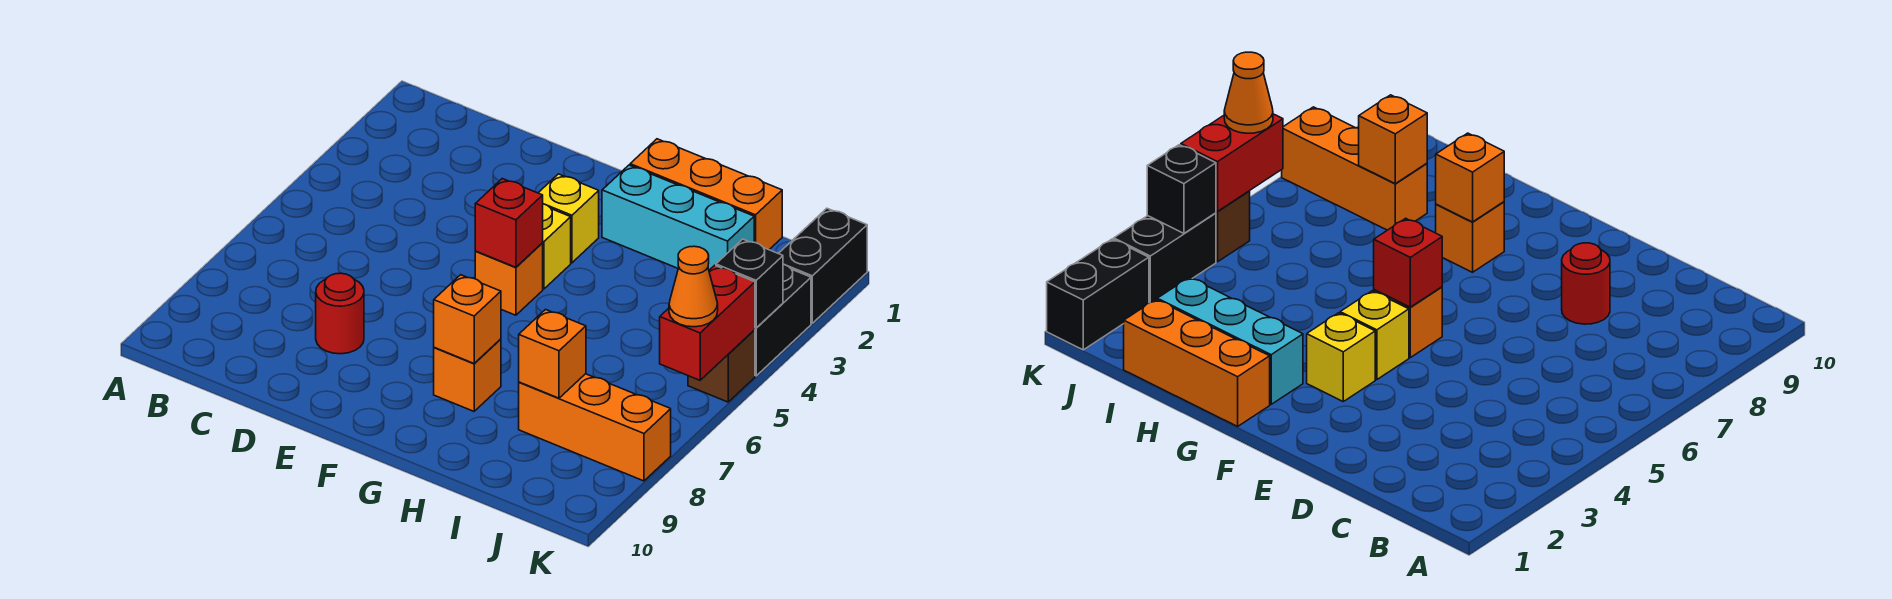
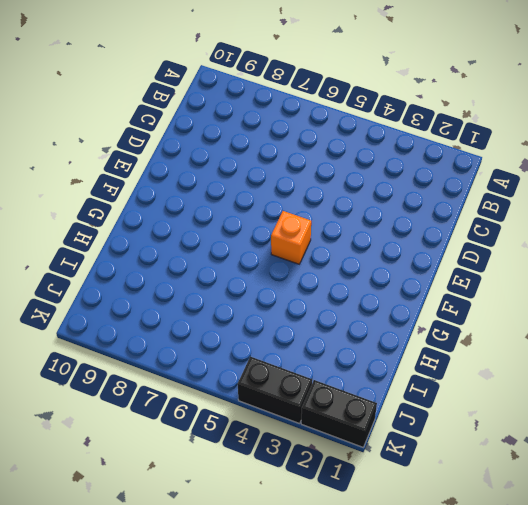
none -> red round brick D8 level 1
none -> yellow brick F3 level 1
none -> yellow brick F4 level 1

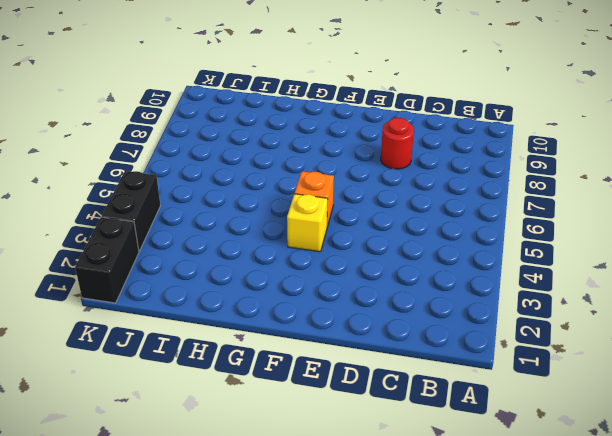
none -> yellow brick F3 level 1
none -> orange brick G1:I1 level 1
none -> cyan brick G2:I2 level 1

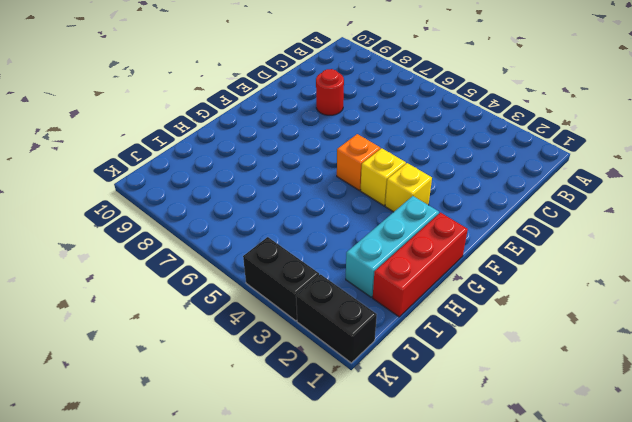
red brick G1:I1 level 1 -> orange brick G1:I1 level 1
none -> orange brick G8 level 1
none -> orange brick I8:K8 level 1
none -> brown brick K5 level 1

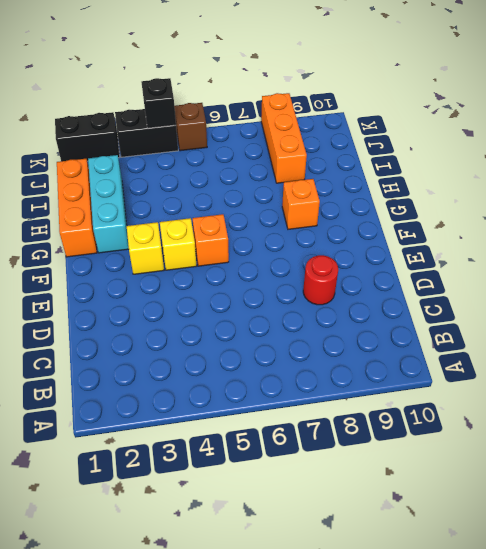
none -> red brick F5 level 2
none -> orange brick G8 level 2
none -> orange brick I8 level 2

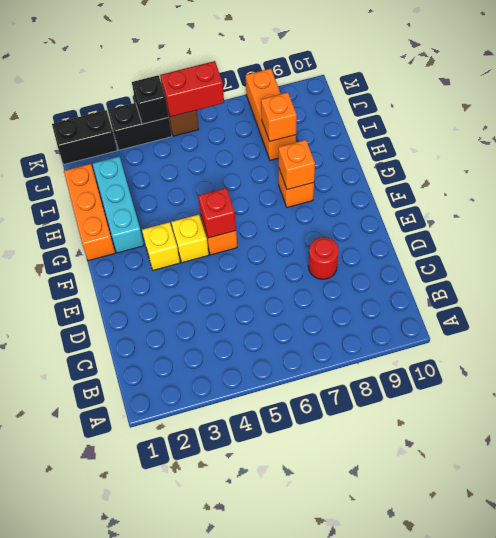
none -> orange cone K6 level 3

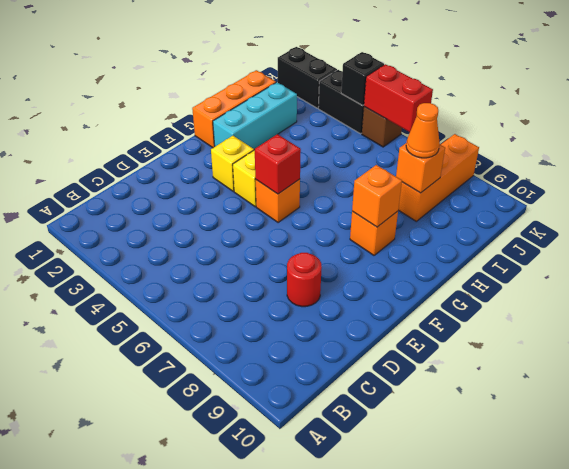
orange cone I8 level 3 -> orange cone K6 level 3

